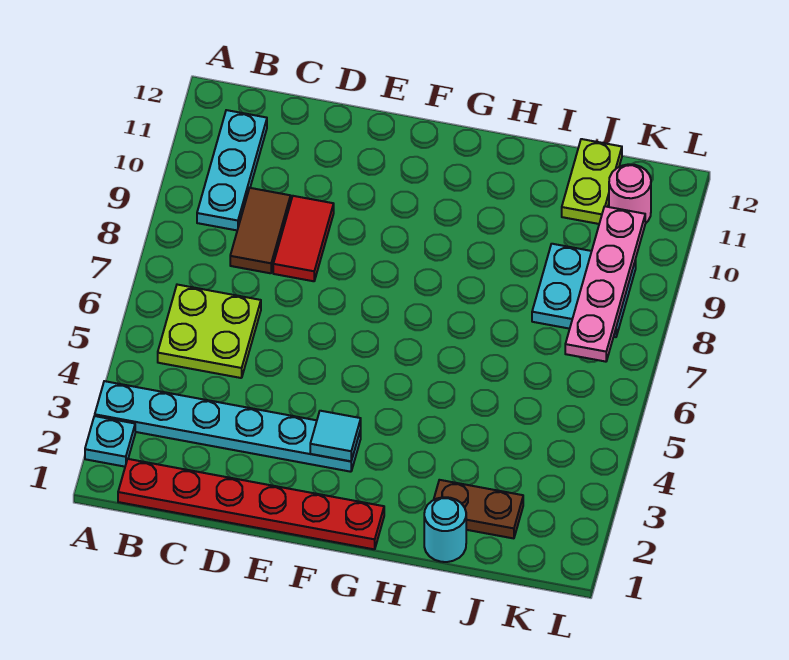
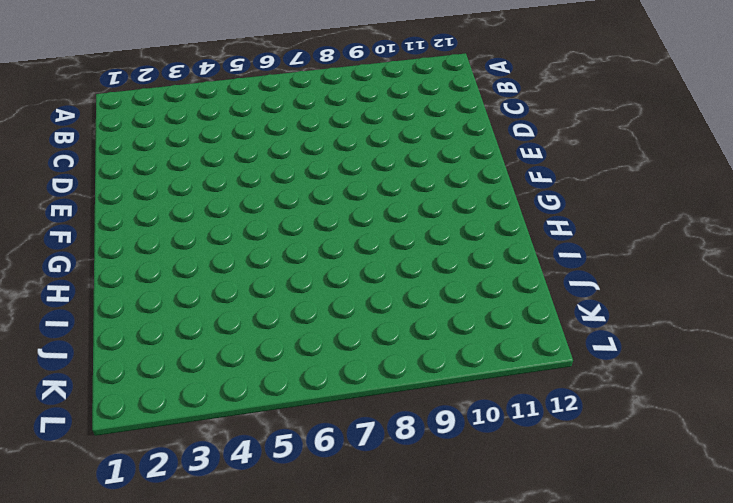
none -> cyan plate A2 level 1
none -> cyan plate A3:F3 level 1
none -> red plate B1:G1 level 1

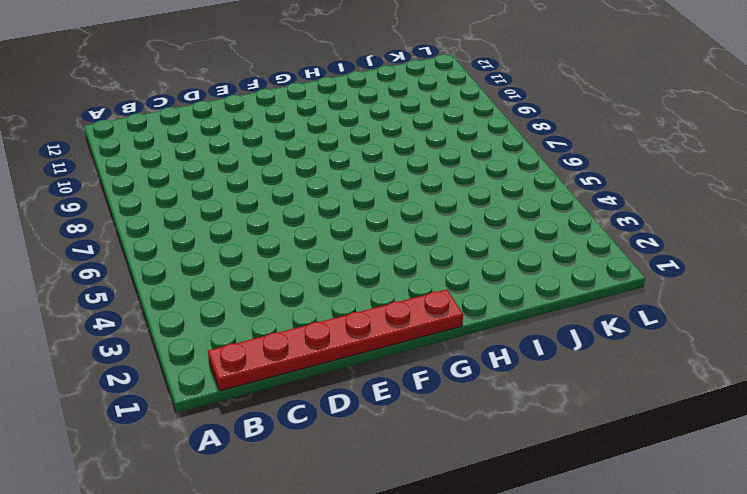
none -> cyan plate A2 level 1
none -> cyan plate A3:F3 level 1
none -> lime plate B5:C6 level 1

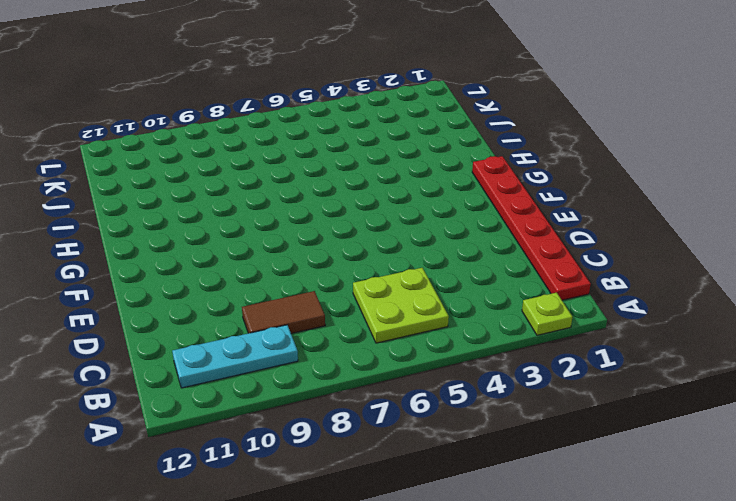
lime plate A2 level 1 -> cyan plate A2 level 1
none -> cyan plate A3:F3 level 1
none -> red tile D8:D9 level 1
none -> cyan round brick I1 level 1

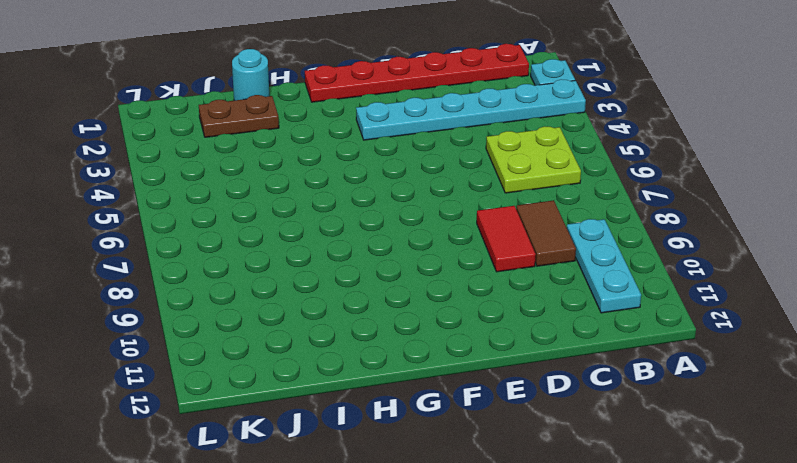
none -> cyan plate J8:K9 level 1
none -> lime plate J11:J12 level 1
none -> pink round brick K11 level 1

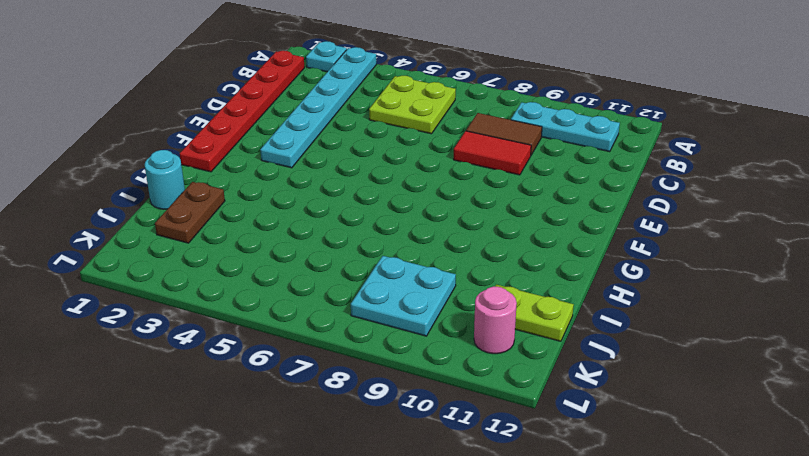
none -> cyan tile F3 level 2
none -> pink plate K7:K10 level 2

